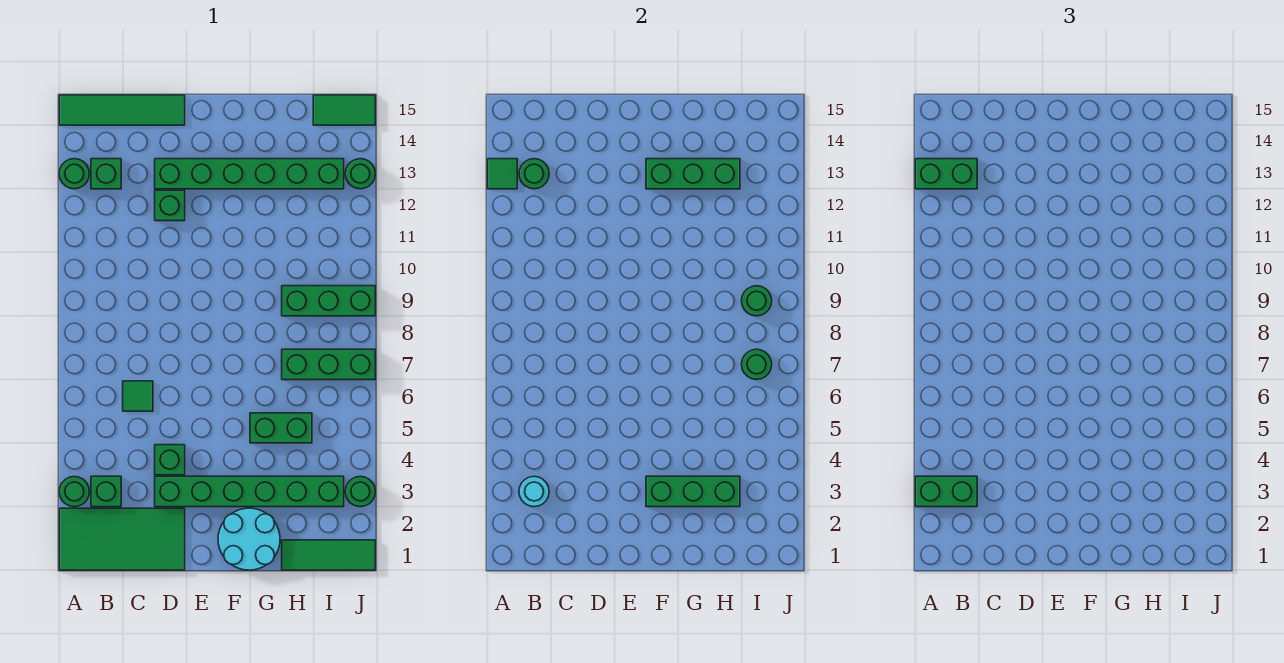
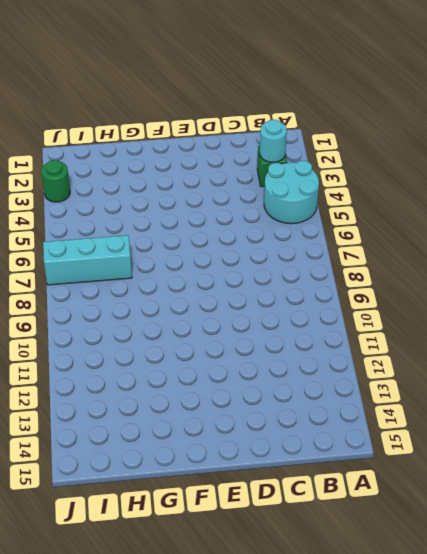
cyan round brick A4:B5 level 1 -> cyan round brick F1:G2 level 1
cyan brick H7:J7 level 1 -> green brick H7:J7 level 1
none -> green tile A1:D2 level 1
none -> green round brick A3 level 1
none -> green round brick A13 level 1

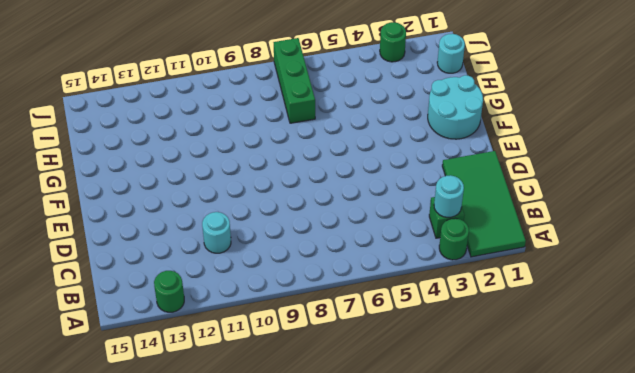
cyan round brick C11 level 1 -> none
cyan round brick I1 level 1 -> green tile H1:J1 level 1
none -> green tile A15:D15 level 1
none -> green brick B13 level 1
none -> green tile C6 level 1

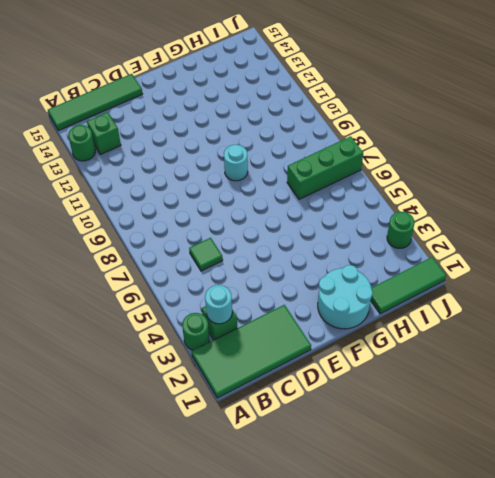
cyan round brick F9 level 1 -> none
none -> green brick D3:I3 level 1
none -> green brick D4 level 1
none -> green brick D12 level 1

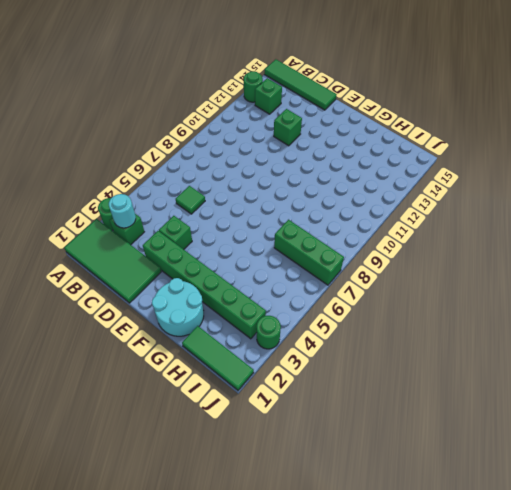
none -> green brick D13:I13 level 1
none -> green brick G5:H5 level 1
none -> green brick H9:J9 level 1

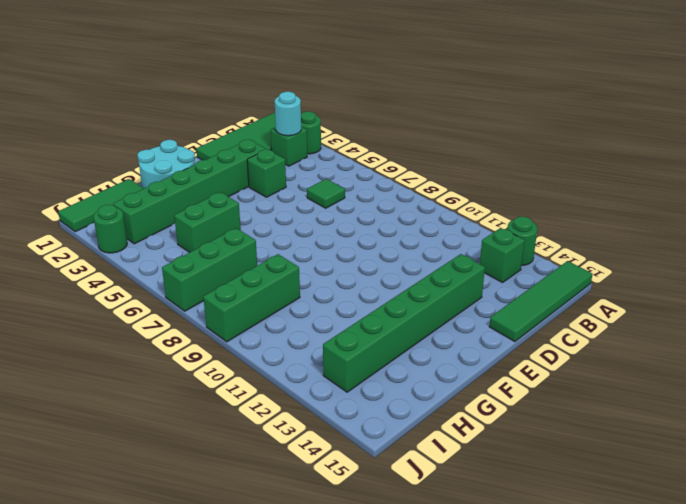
none -> green brick D12 level 1
none -> green tile I15:J15 level 1
none -> green round brick J13 level 1

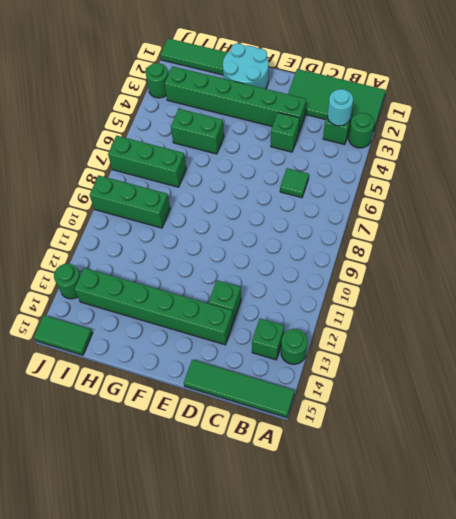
none -> green tile A13 level 2
none -> green round brick B13 level 2
none -> green brick F3:H3 level 2

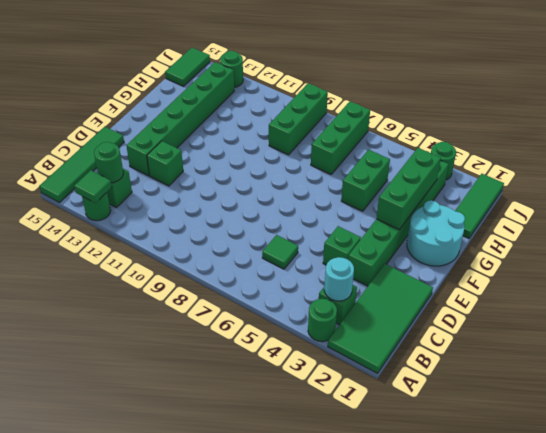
none -> green brick F13:H13 level 2
none -> green round brick I7 level 2
none -> green round brick I9 level 2

